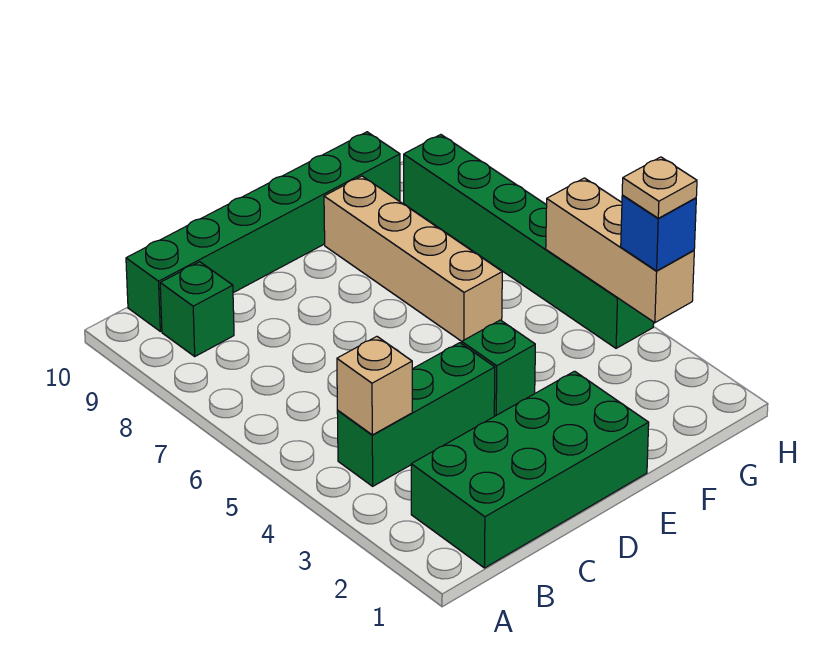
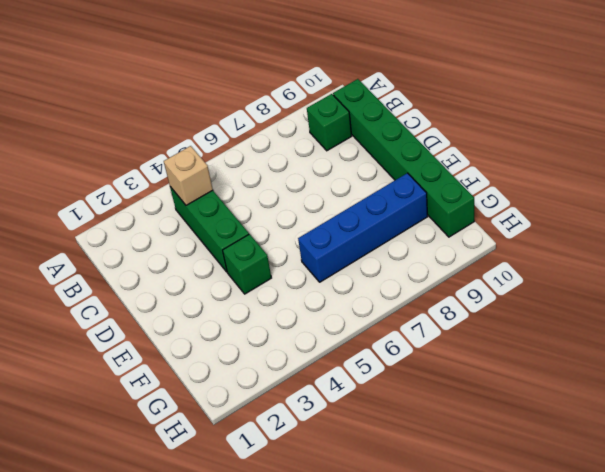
blue brick F6:F9 level 1 -> tan brick F6:F9 level 1
none -> green brick B1:E2 level 1
none -> green brick H4:H9 level 1

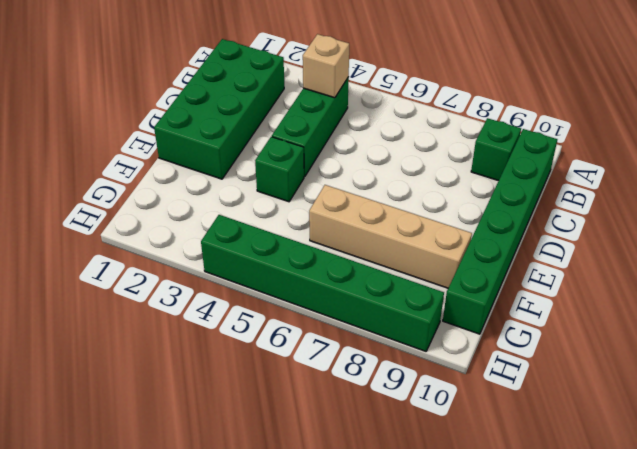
none -> tan brick H3:H5 level 2
none -> blue brick H3 level 3

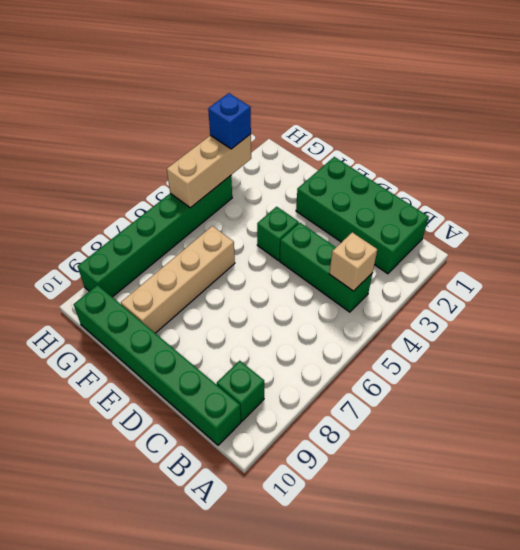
none -> tan plate H3 level 4

